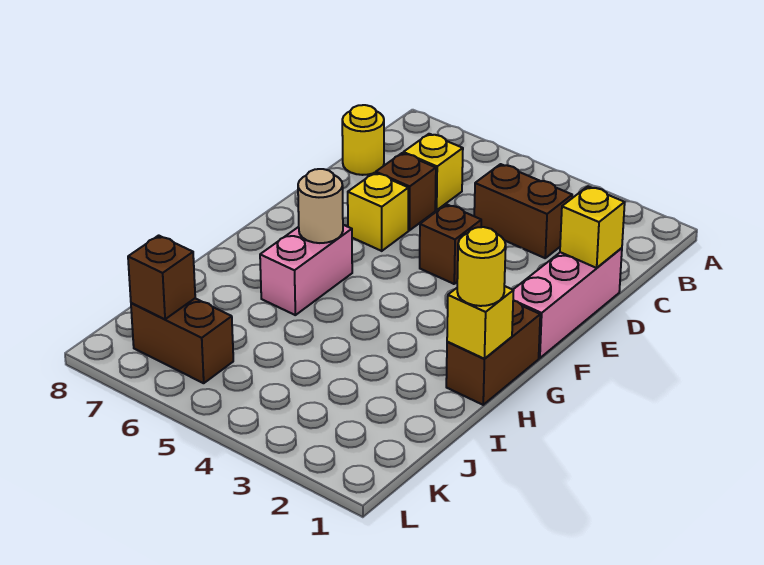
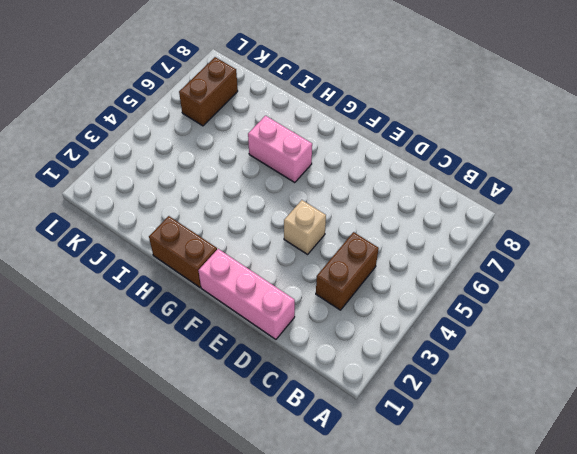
tan brick E4 level 1 -> brown brick E4 level 1
none -> yellow brick C6 level 1
none -> yellow round brick C8 level 1
none -> brown brick D6 level 1

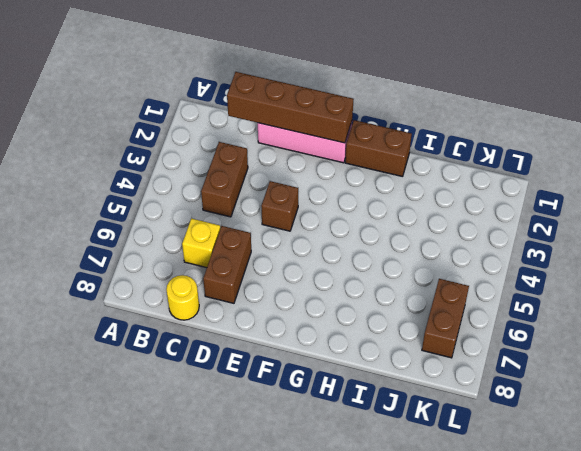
brown brick C1:F1 level 2 -> yellow brick D1 level 2
brown brick D6:D7 level 1 -> brown brick D6 level 1
none -> yellow brick E6 level 1
none -> pink brick G6:H6 level 1
none -> tan round brick G6 level 2

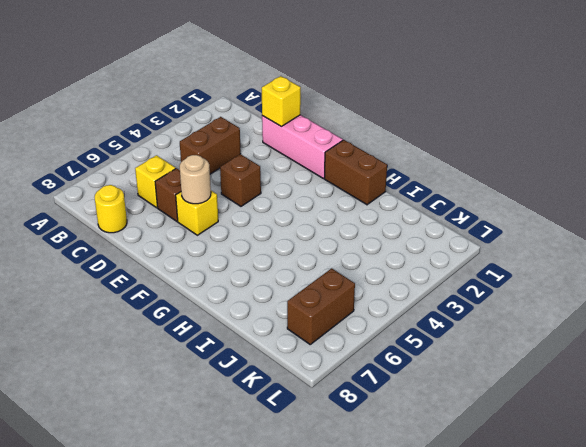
tan round brick E6 level 2 -> tan round brick G6 level 2
none -> pink brick G6:H6 level 1
none -> yellow brick H1 level 2
none -> brown brick K7 level 2

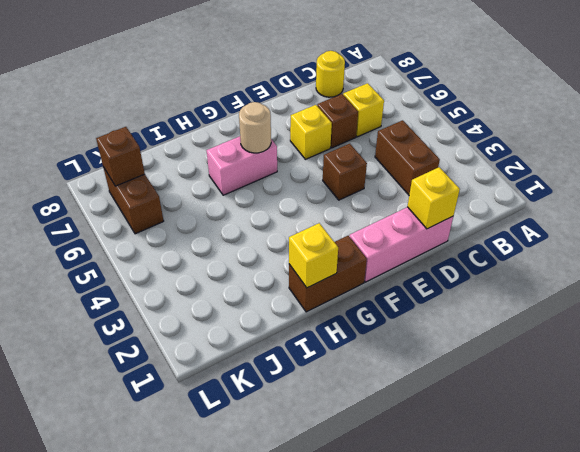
none -> yellow round brick H1 level 3

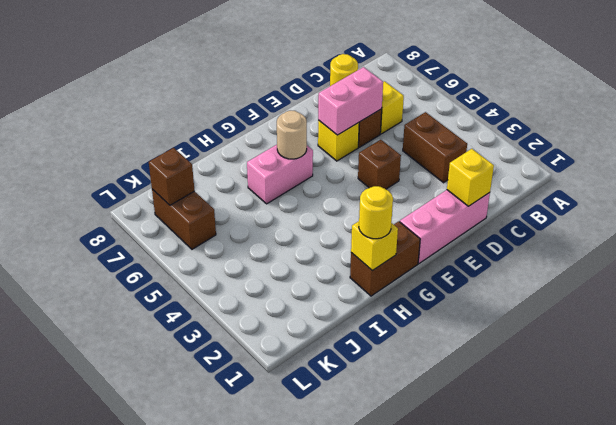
pink brick D6:E6 level 2 -> none

